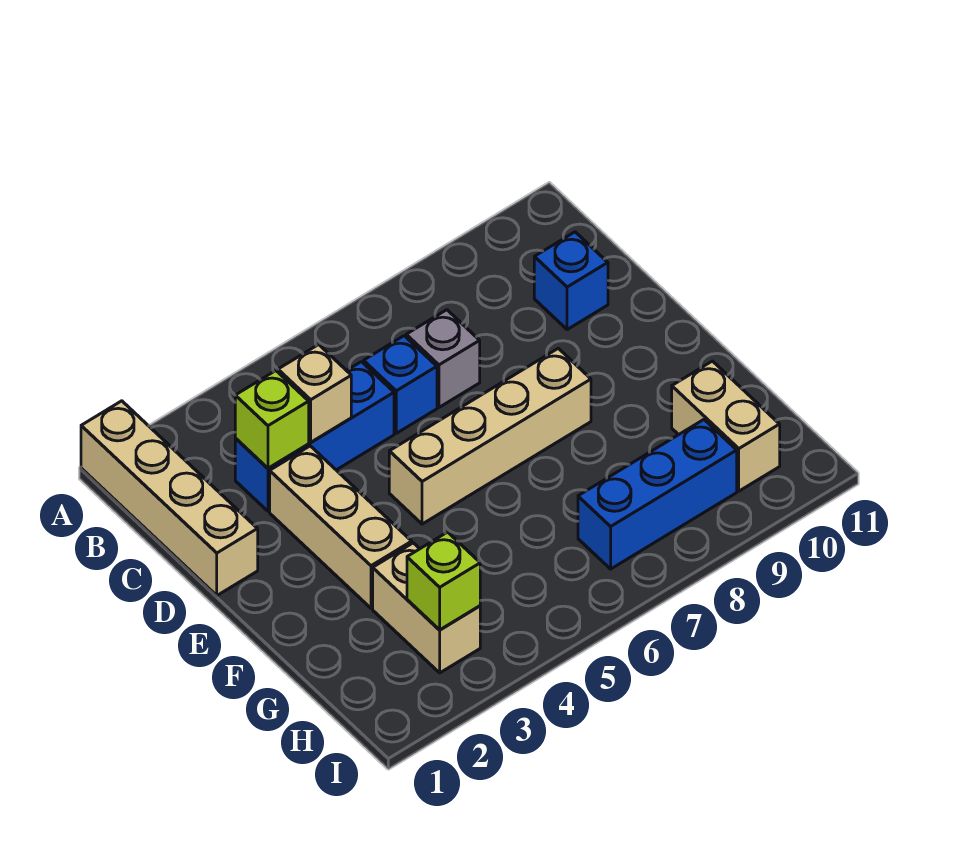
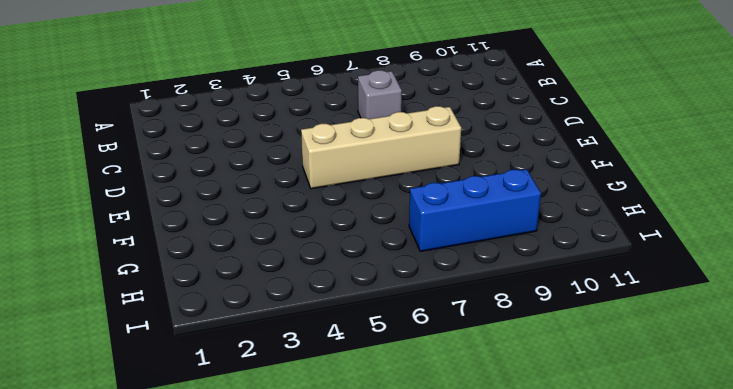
none -> tan brick A1:D1 level 1
none -> blue brick C3:C5 level 1
none -> blue brick C6 level 1

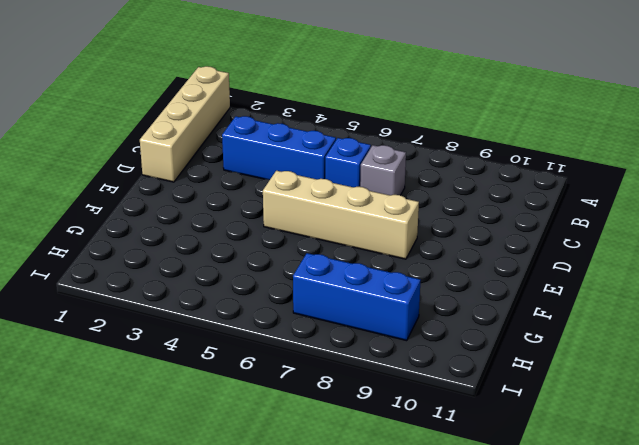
none -> blue brick C10 level 1
none -> tan brick D3:F3 level 1
none -> tan brick G3:H3 level 1

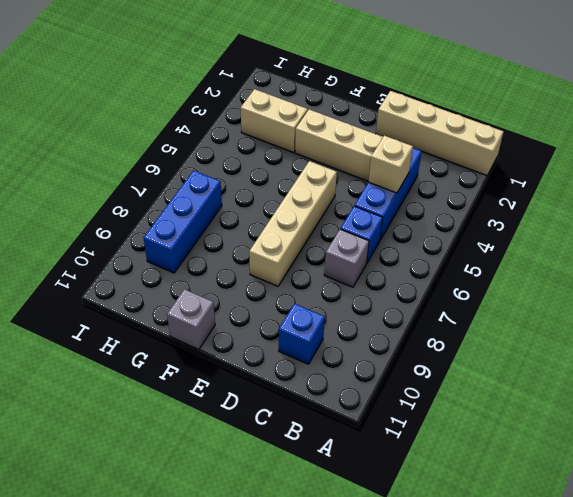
grey brick F11 level 1 -> none
none -> tan brick G10:H10 level 1
none -> lime brick C3 level 2
none -> lime brick H3 level 2

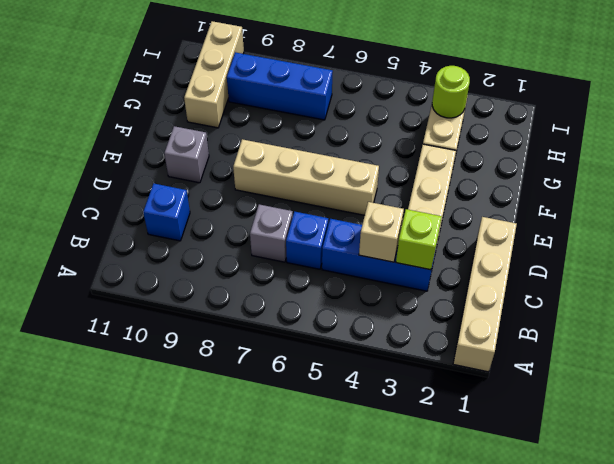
grey brick E10 level 1 -> none
tan brick G10:I10 level 1 -> tan brick G10:H10 level 1
lime round brick H3 level 2 -> lime brick H3 level 2

